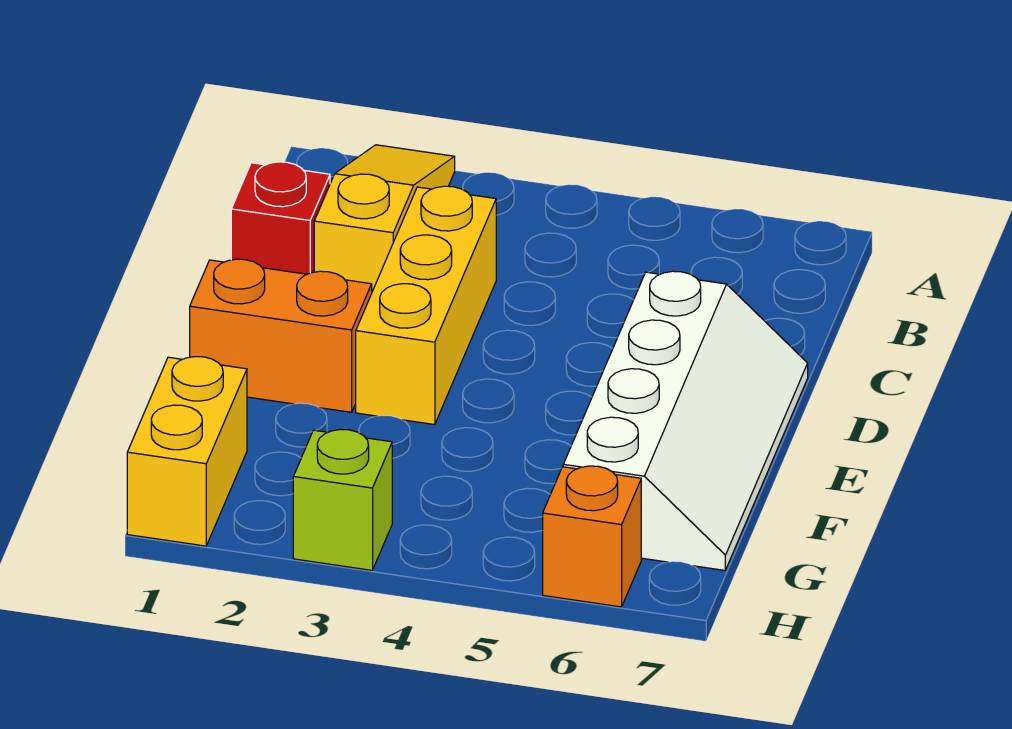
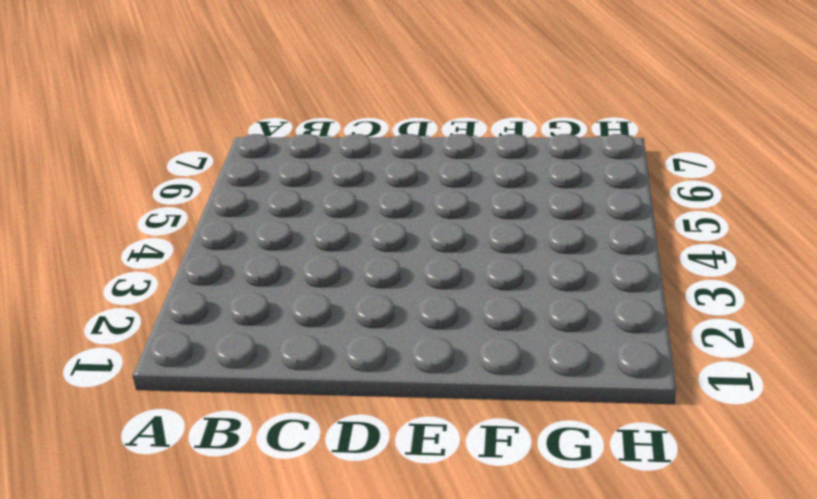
none -> yellow slope A2:C2 level 1 top C
none -> red brick C1 level 1

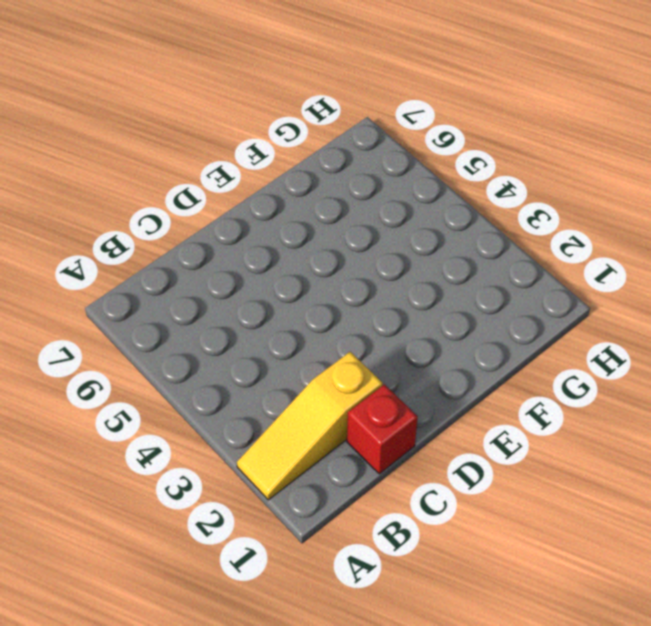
none -> yellow brick C3:E3 level 1
none -> white slope D6:G7 level 1 top 6

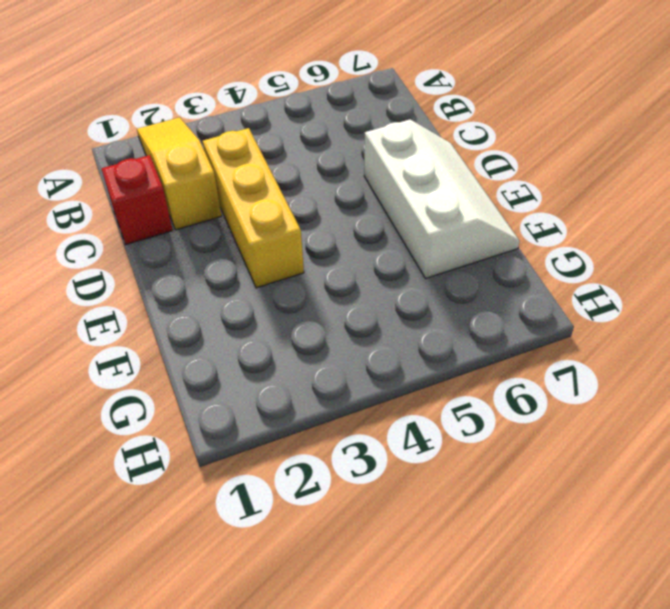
white slope D6:F7 level 1 top 6 -> white slope D6:G7 level 1 top 6
none -> orange brick E1:E2 level 1
none -> yellow brick G1:H1 level 1

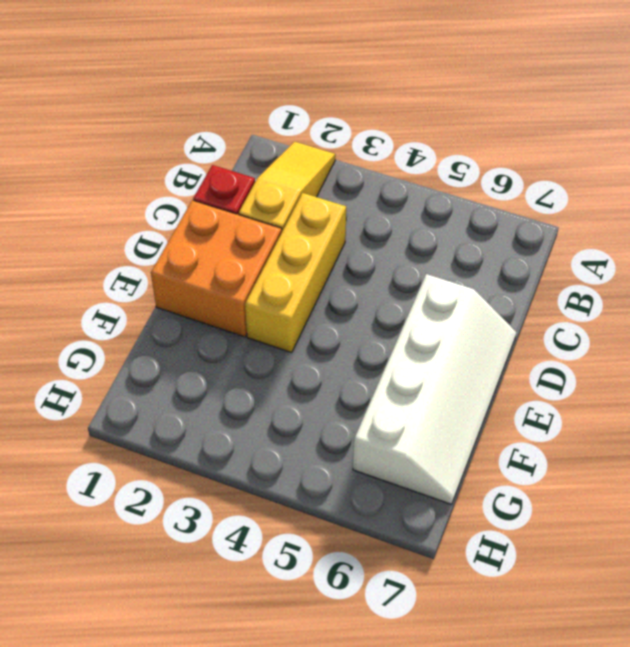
orange brick D1:E2 level 1 -> orange brick E1:E2 level 1
none -> yellow brick G1:H1 level 1
none -> lime brick H3 level 1

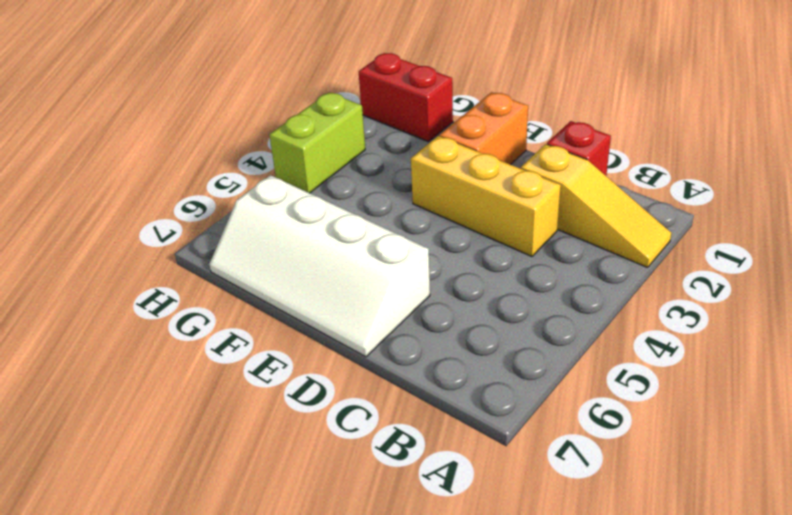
red brick G1:H1 level 1 -> yellow brick G1:H1 level 1
lime brick H3:H4 level 1 -> lime brick H3 level 1
none -> orange brick H6 level 1

